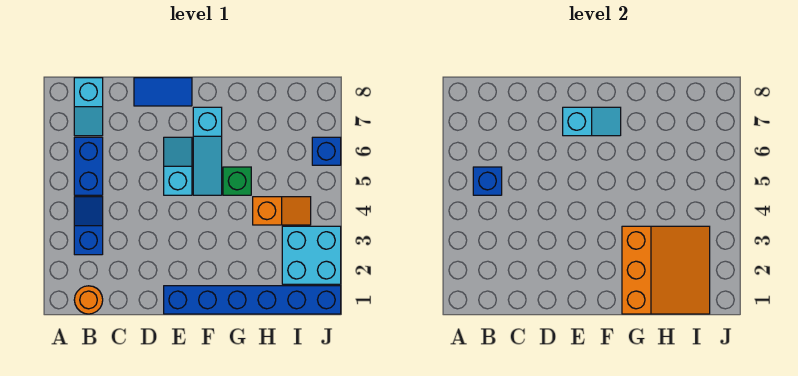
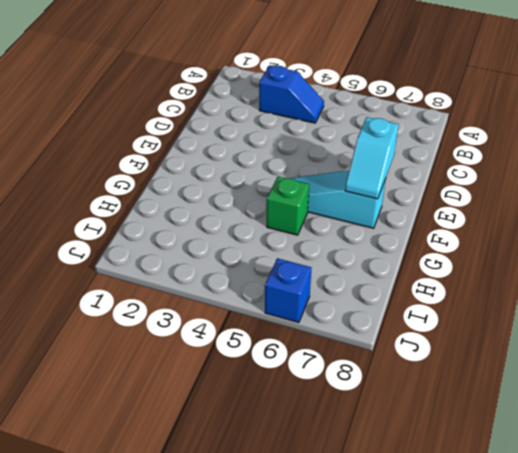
none -> orange round brick B1 level 1
none -> blue brick B5:B6 level 1
none -> cyan slope B7:B8 level 1 top 8

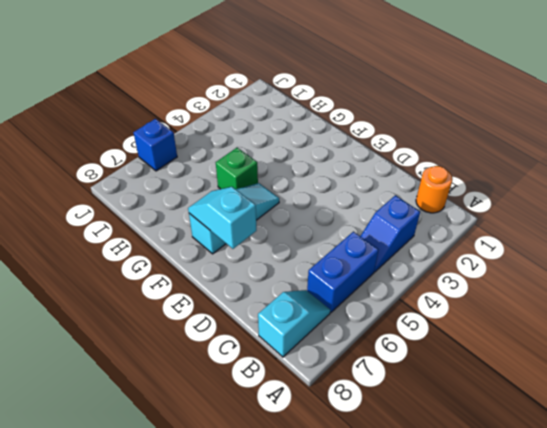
none -> blue tile D8:E8 level 1
none -> blue brick E1:J1 level 1
none -> cyan slope E5:E6 level 1 top 5

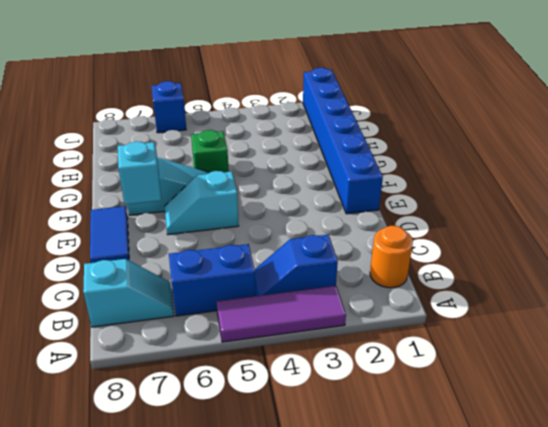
purple tile A3:A5 level 1 -> none
none -> orange slope H4:I4 level 1 top H
none -> cyan brick I2:J3 level 1
none -> blue brick B5 level 2

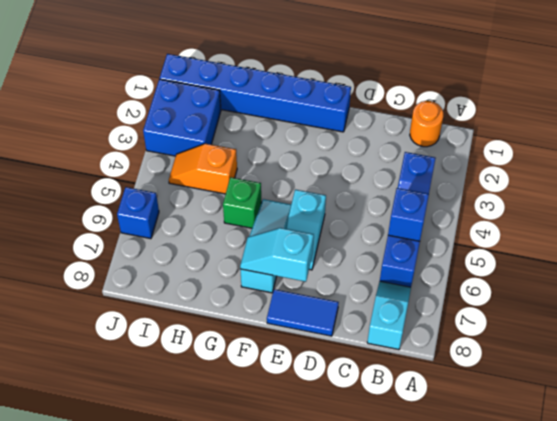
blue brick I2:J3 level 1 -> cyan brick I2:J3 level 1
none -> orange slope G1:I3 level 2 top G

